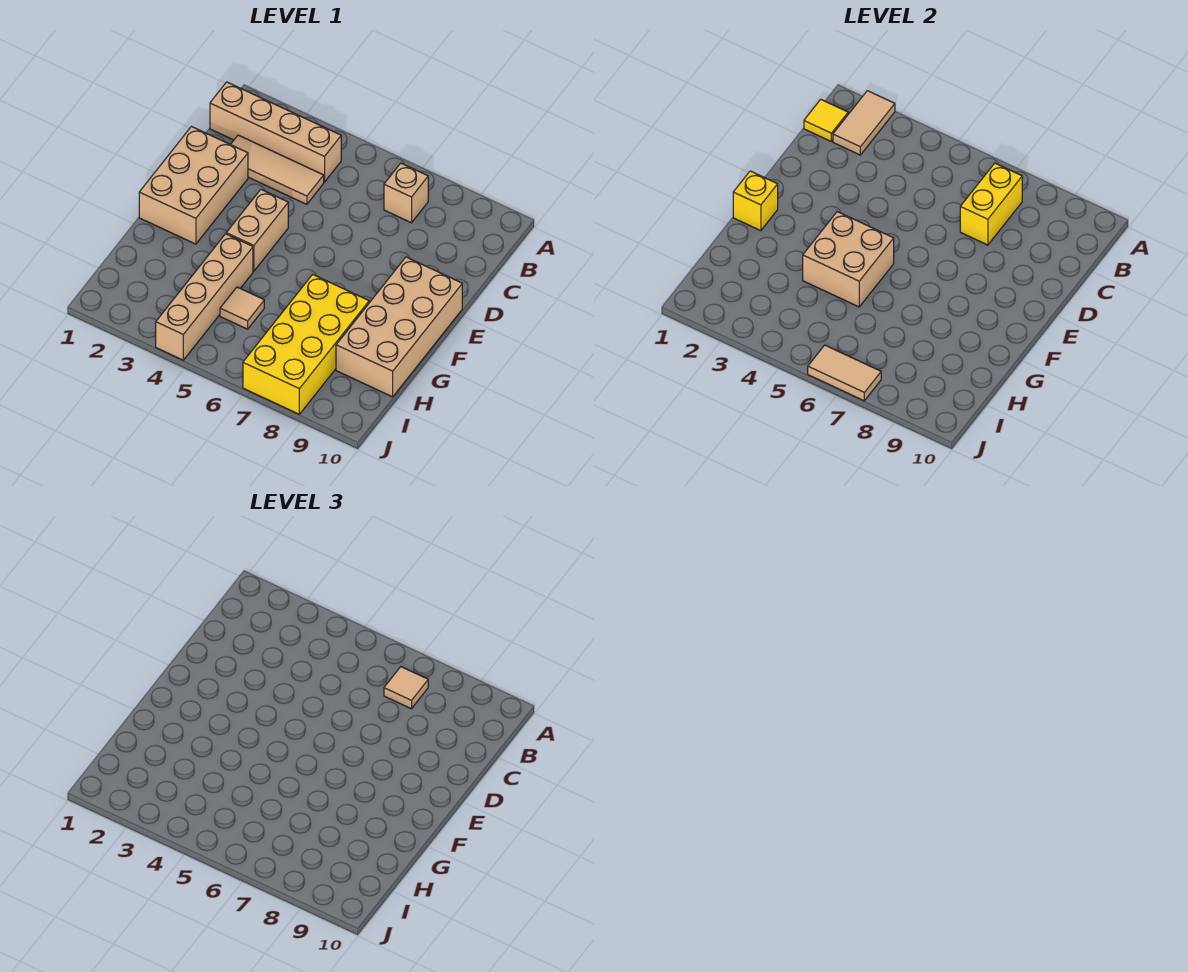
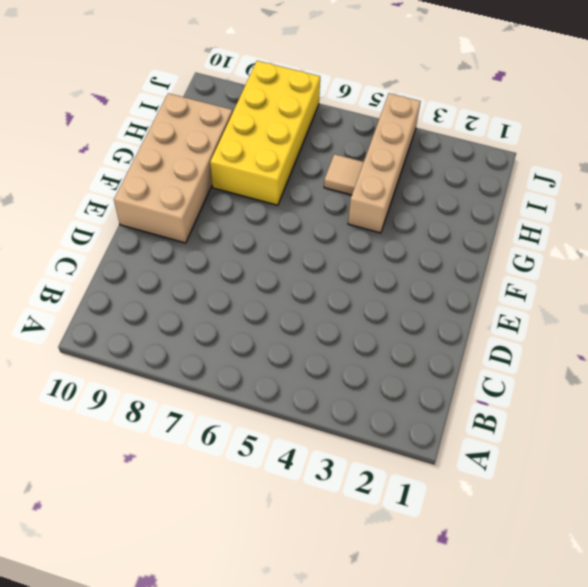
none -> tan brick B1:B4 level 1
none -> tan brick B7 level 1
none -> tan tile C2:C4 level 1

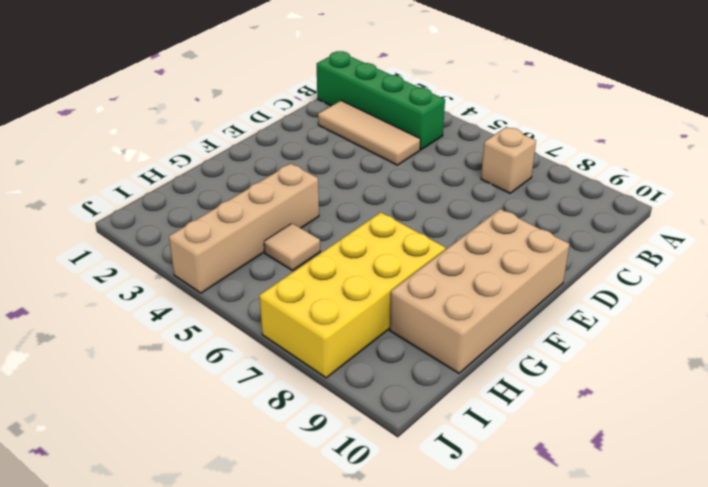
green brick B1:B4 level 1 -> tan brick B1:B4 level 1
none -> tan brick D1:F2 level 1
none -> tan brick E4:F4 level 1
none -> tan tile A2:B2 level 2

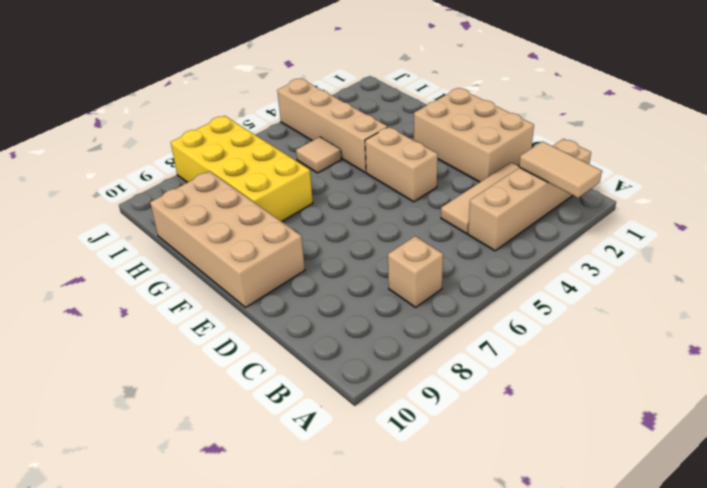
none -> yellow tile B1 level 2
none -> yellow brick B7:C7 level 2
none -> yellow brick F1 level 2

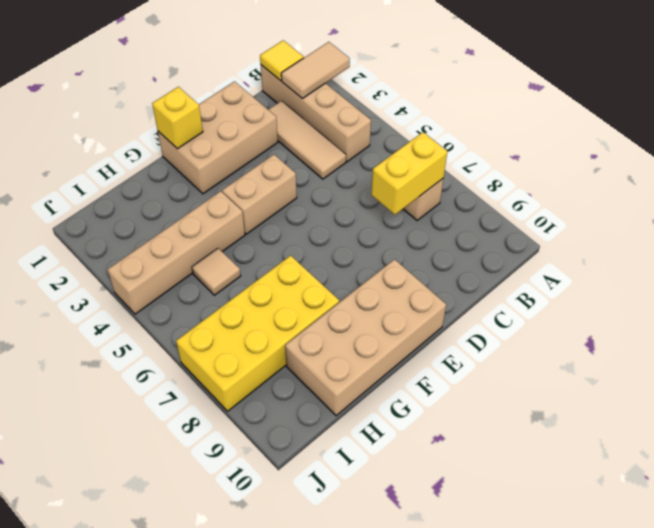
none -> tan brick F4:G5 level 2
none -> tan tile J6:J7 level 2
none -> tan tile B7 level 3

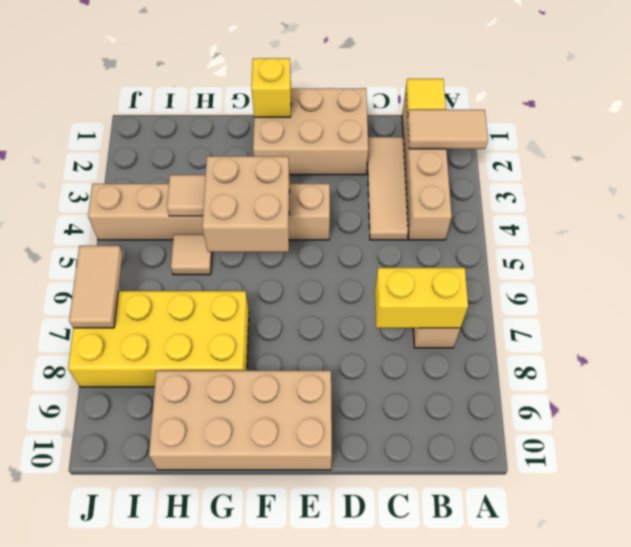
tan tile H4 level 2 -> tan tile B7 level 3

